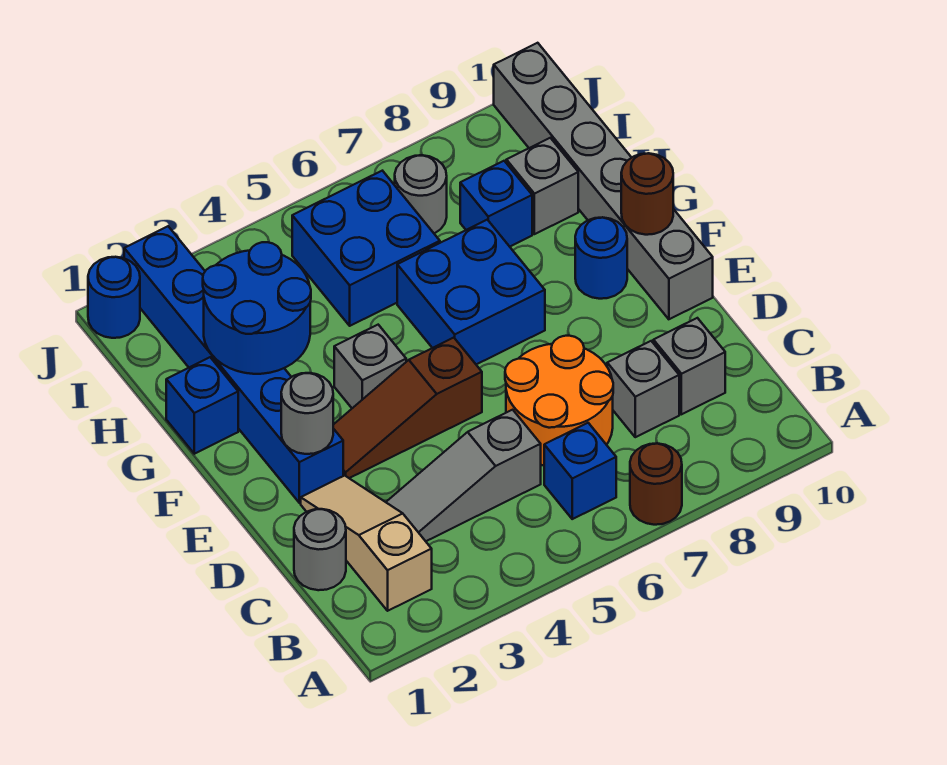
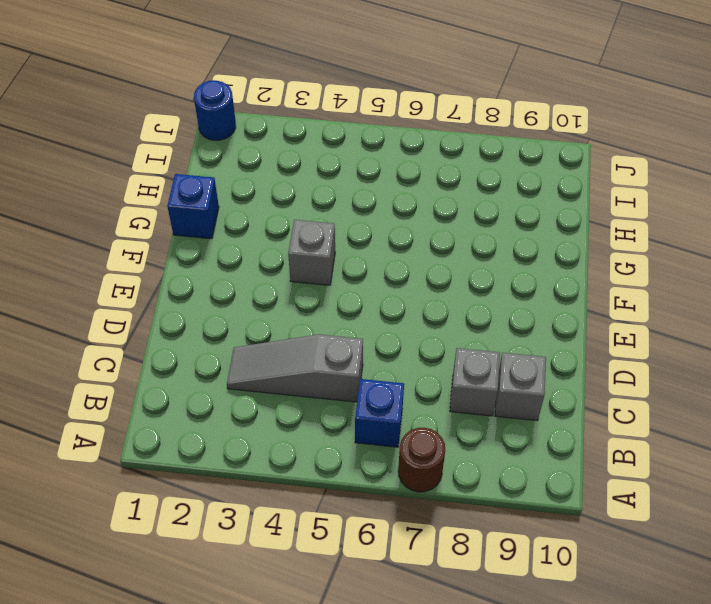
none -> tan slope B2:D2 level 1 top B
none -> grey round brick C1 level 1
none -> orange round brick C6:D7 level 1

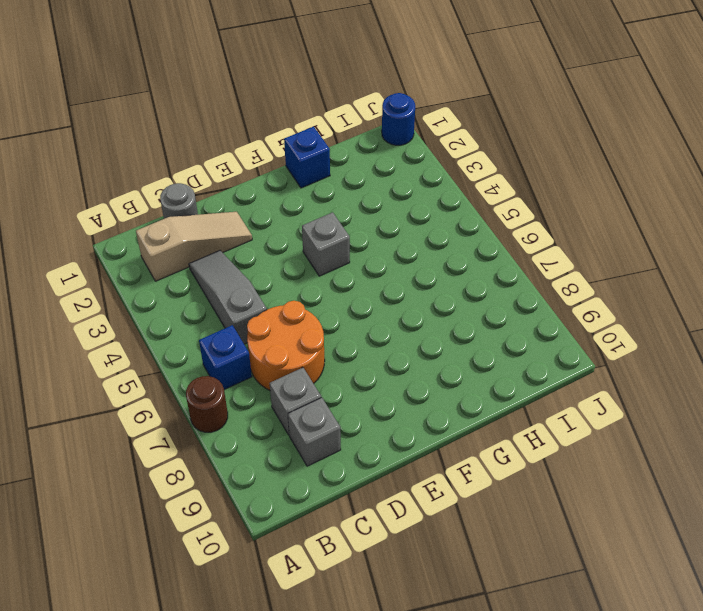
none -> blue brick E2:J2 level 1
none -> brown slope E3:E5 level 1 top 5
none -> grey brick E10:J10 level 1

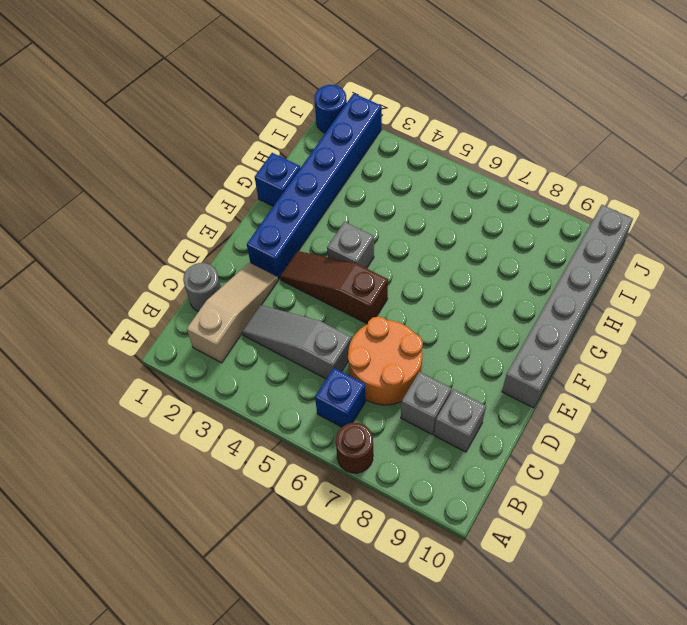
none -> blue brick F6:G7 level 1
none -> blue round brick F9 level 1
none -> blue brick H5:I6 level 1

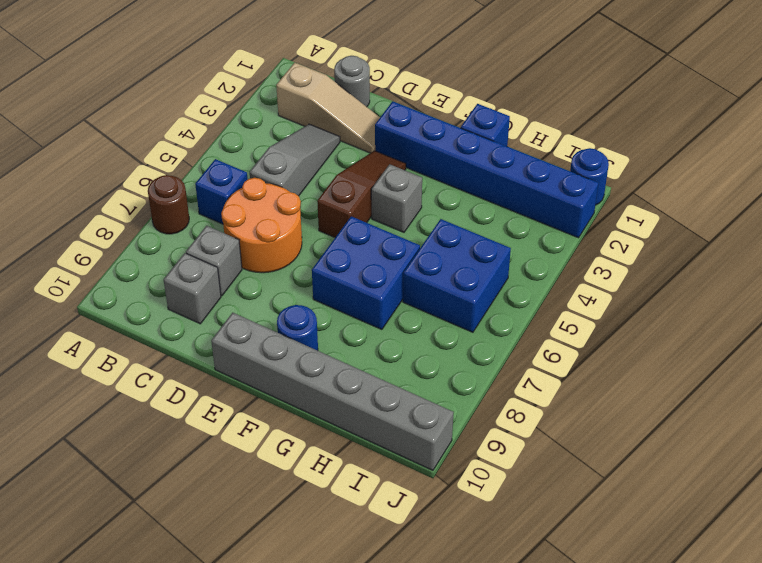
none -> blue brick H8 level 1
none -> grey brick H9 level 1
none -> grey round brick I7 level 1

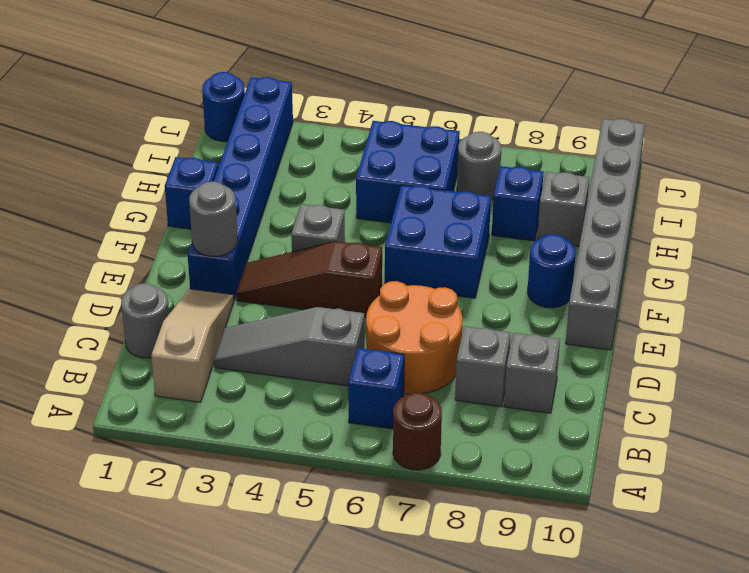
none -> brown round brick F10 level 2
none -> blue round brick G2:H3 level 2

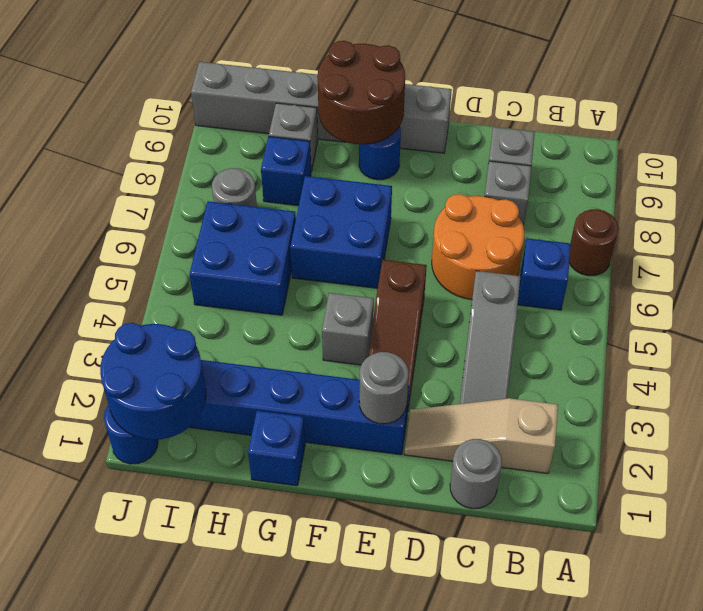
brown round brick F9:G10 level 2 -> brown round brick F10 level 2
blue round brick I1:J2 level 2 -> blue round brick G2:H3 level 2

